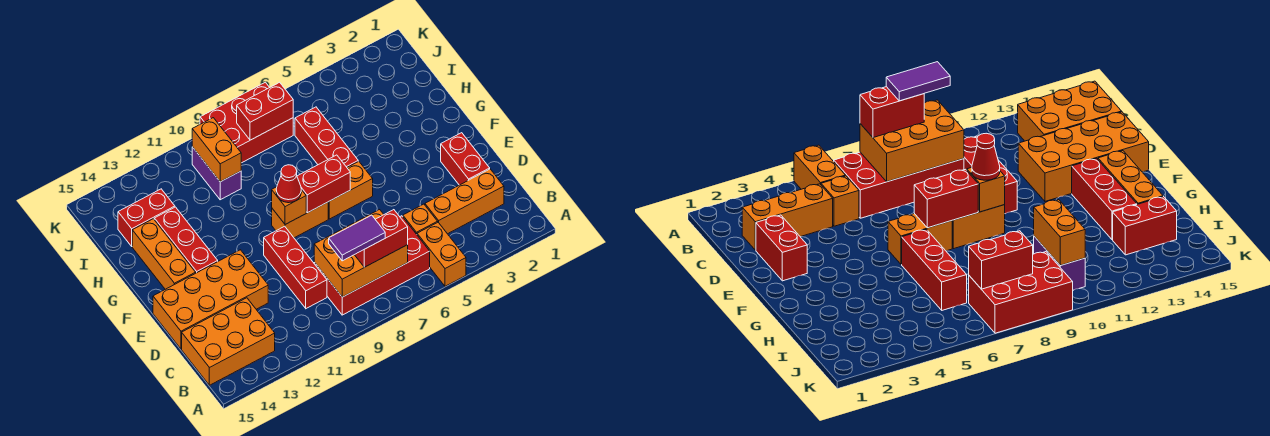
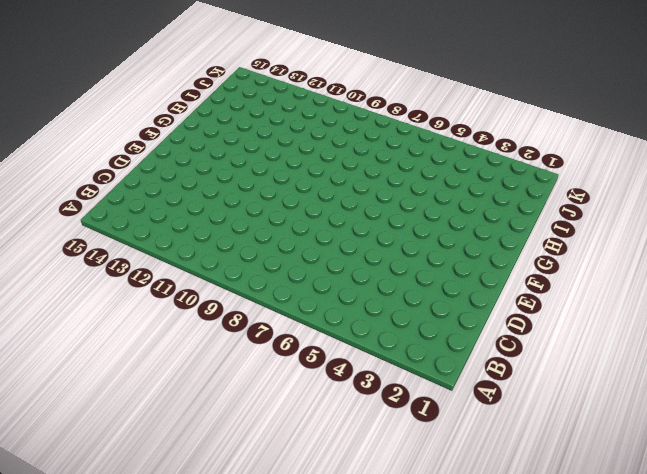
none -> orange brick A5:B5 level 1
none -> red brick B6:C9 level 1
none -> orange brick B13:C15 level 1

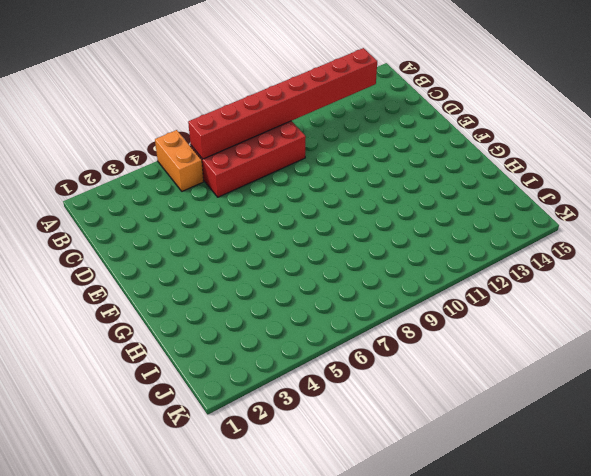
red brick B6:B13 level 2 -> orange brick B7:C9 level 2
none -> orange brick B13:C15 level 1
none -> orange brick C2:C4 level 1
none -> orange brick C5 level 1

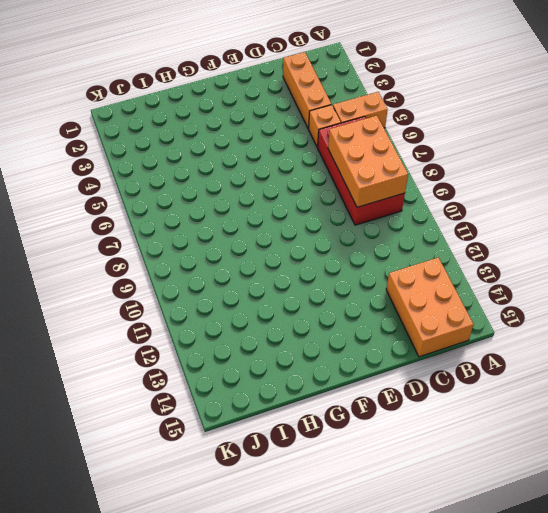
none -> red brick C10:E10 level 1
none -> red brick D2:E2 level 1
none -> orange brick D12:E15 level 1

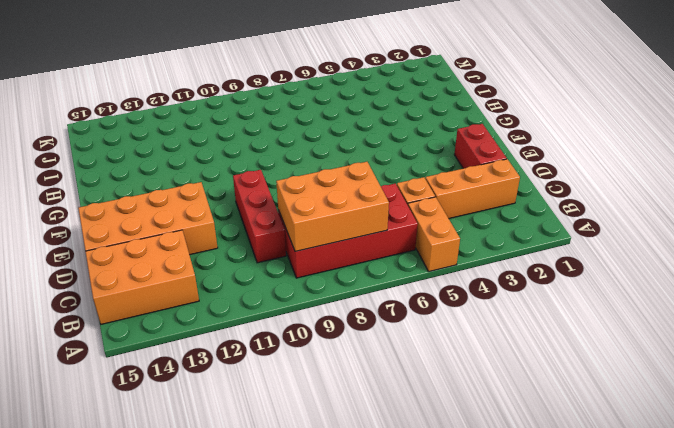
none -> orange brick F6:F7 level 1
none -> orange brick F8:F9 level 1
none -> red brick F13:H13 level 1

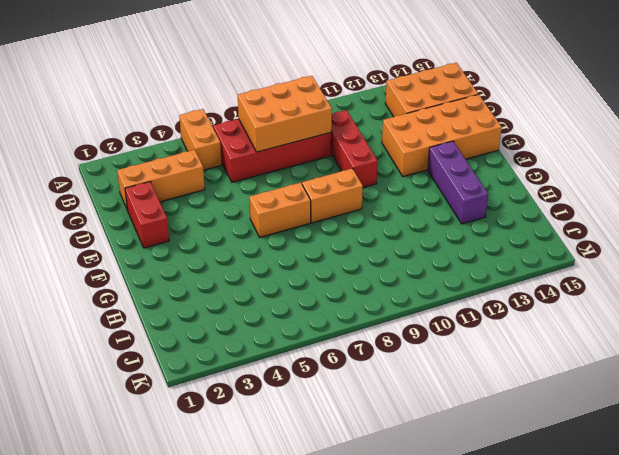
purple brick F13:H13 level 1 -> red brick F13:H13 level 1
none -> orange brick C5 level 1
none -> orange brick F14:H14 level 1
none -> red brick G6:I6 level 1

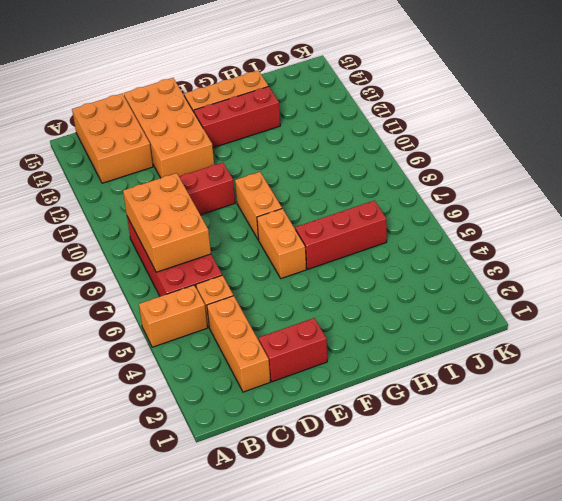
none -> purple brick I10:J10 level 1
none -> red brick I13:I14 level 1
none -> red brick J7:K9 level 1

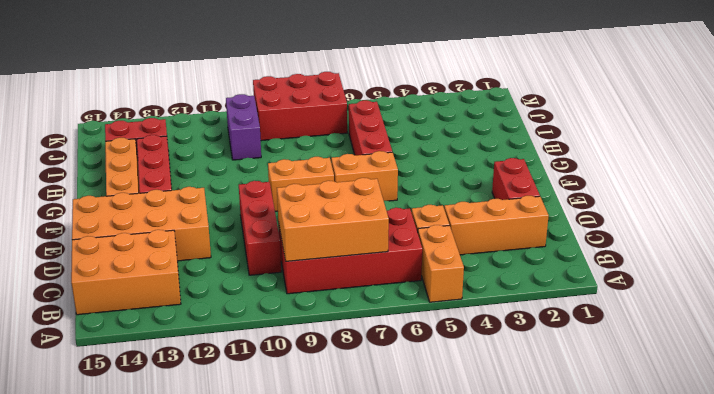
none -> red brick F7:F8 level 2
none -> orange brick F9 level 2
none -> orange brick I10:J10 level 2

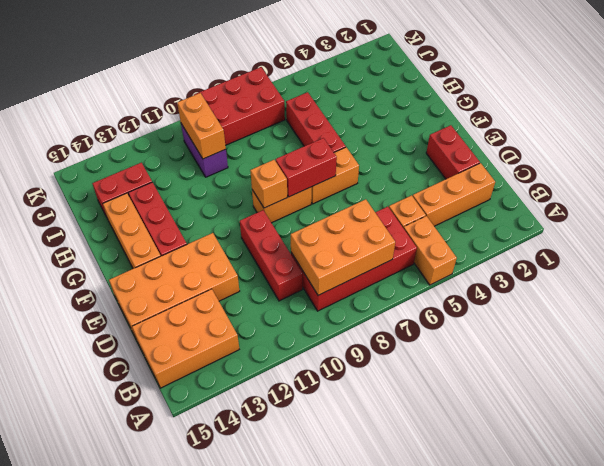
none -> red brick J7:J8 level 2
none -> red brick B7:B8 level 3
none -> red cone F9 level 3

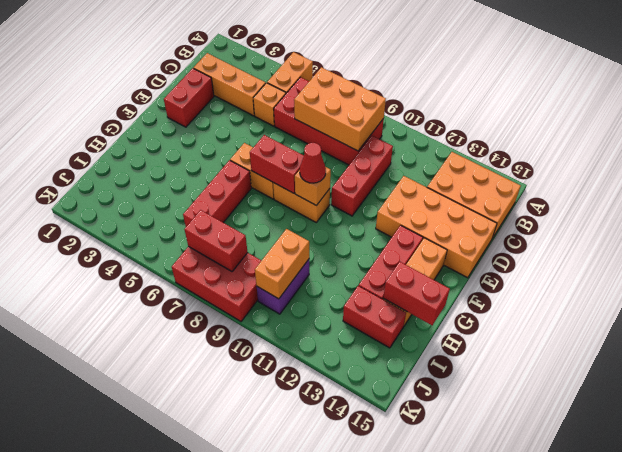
red brick H14:H15 level 2 -> red brick B7:B8 level 3
none -> purple tile B8:B9 level 4

